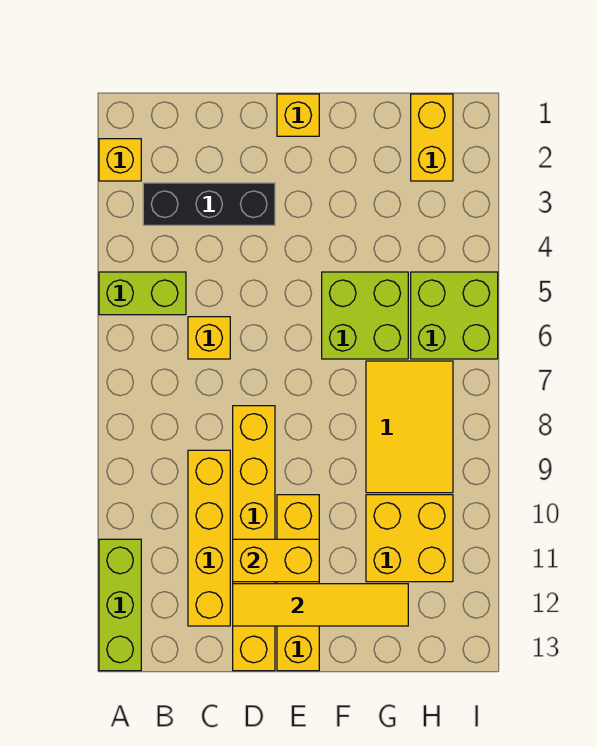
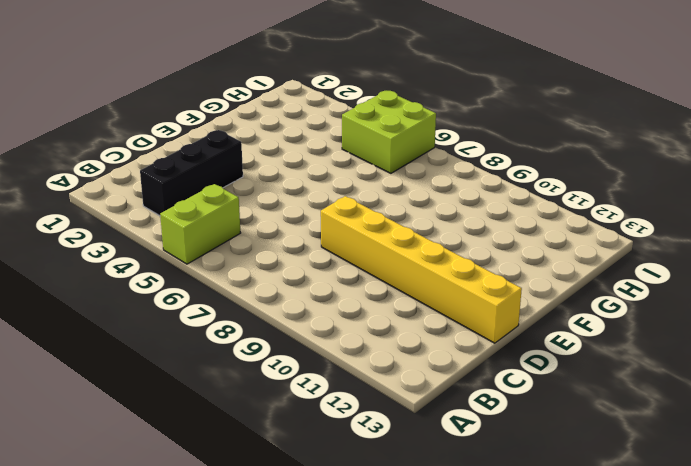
none -> yellow brick A2 level 1
none -> lime brick A11:A13 level 1
none -> yellow brick C6 level 1

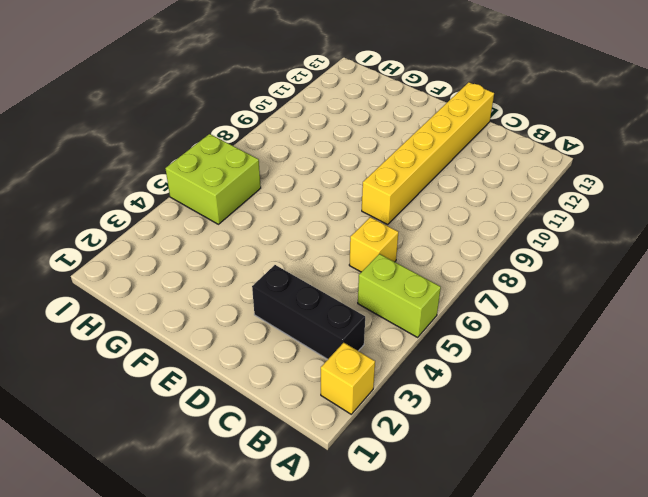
none -> lime brick A11:A13 level 1
none -> yellow brick C9:C12 level 1
none -> yellow brick E1 level 1

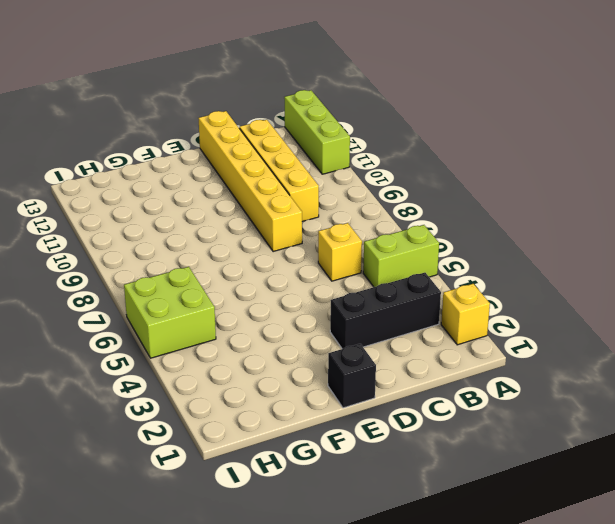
black brick E1 level 1 -> yellow brick E1 level 1
none -> yellow brick E10:E13 level 1
none -> lime brick F5:G6 level 1
none -> yellow tile G7:H9 level 1

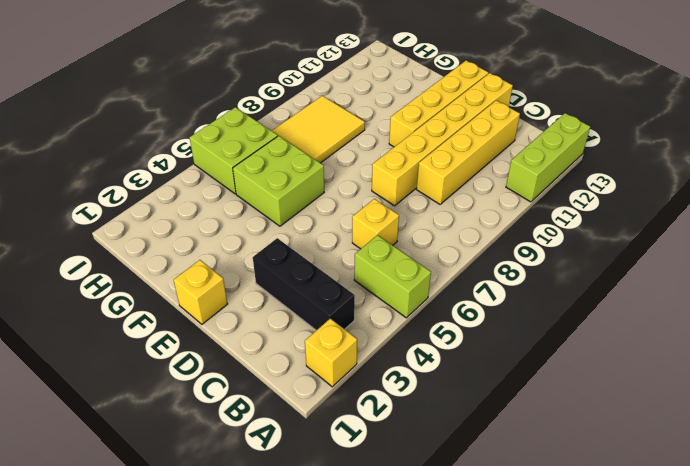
none -> yellow brick G10:H11 level 1
none -> yellow brick H1:H2 level 1
none -> yellow brick D11:E11 level 2

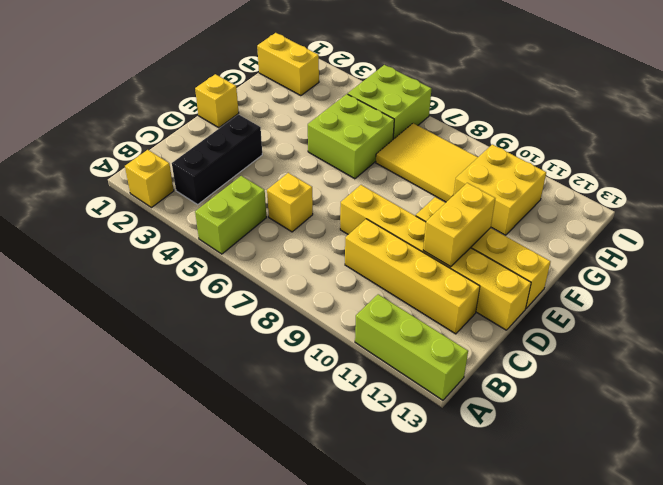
none -> yellow tile D12:G12 level 2

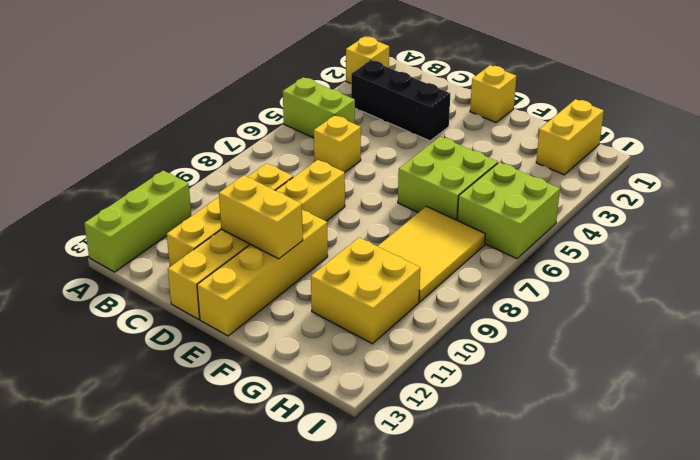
none -> yellow tile D12:G12 level 2

